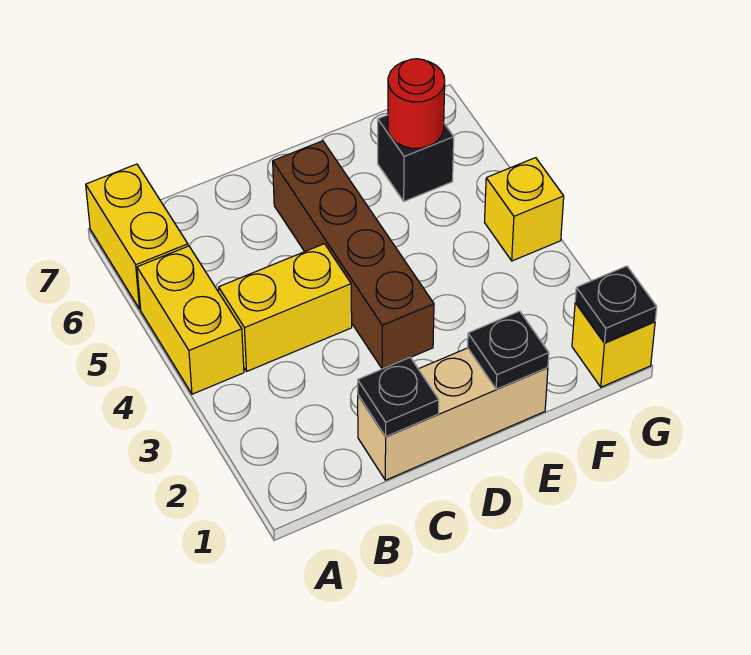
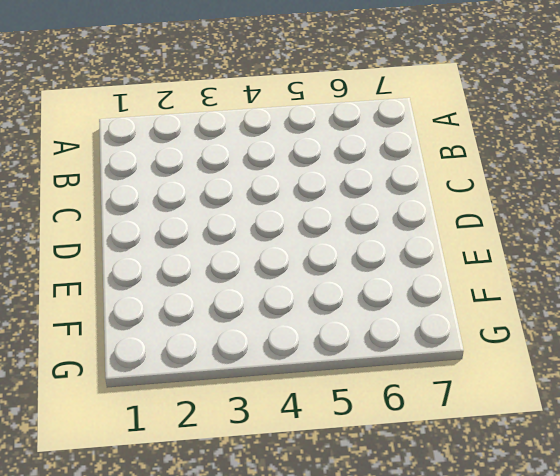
none -> yellow brick A4:A5 level 1
none -> yellow brick A6:A7 level 1
none -> yellow brick B4:C4 level 1

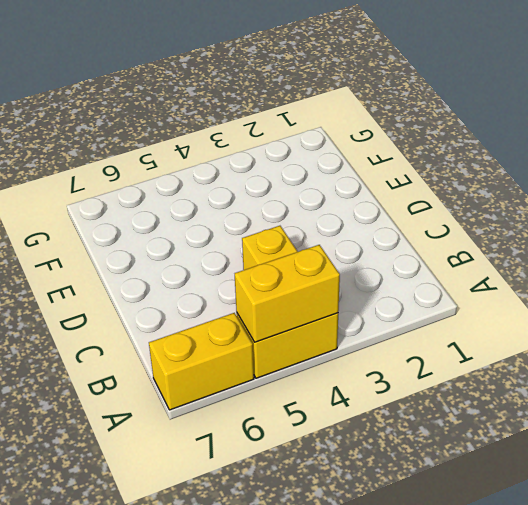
yellow brick A4:A5 level 2 -> none
none -> tan brick C1:E1 level 1
none -> brown brick D3:D6 level 1
none -> black brick F6 level 1

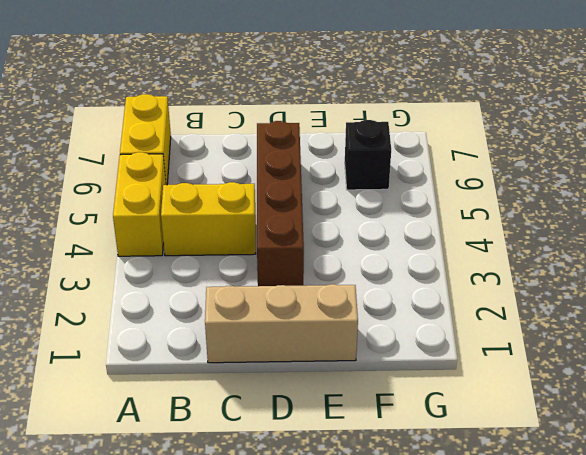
none -> yellow brick G1 level 1
none -> yellow brick G4 level 1
none -> black plate C1 level 2

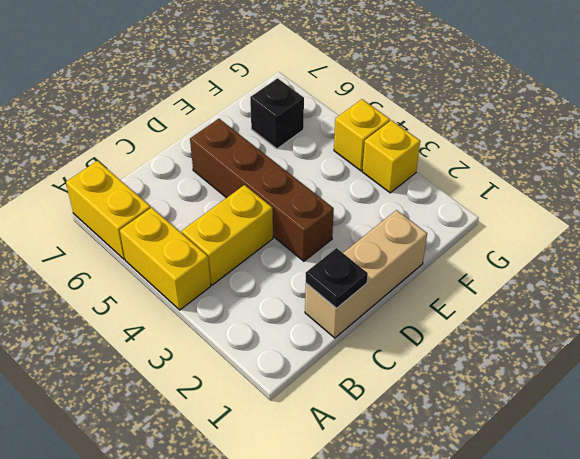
yellow brick G3 level 1 -> yellow brick G1 level 1
none -> black plate E1 level 2
none -> red round brick F6 level 2
none -> black plate G1 level 2

